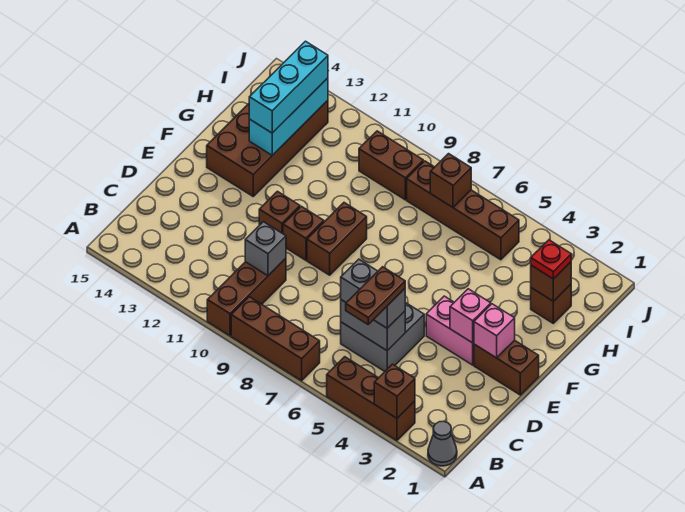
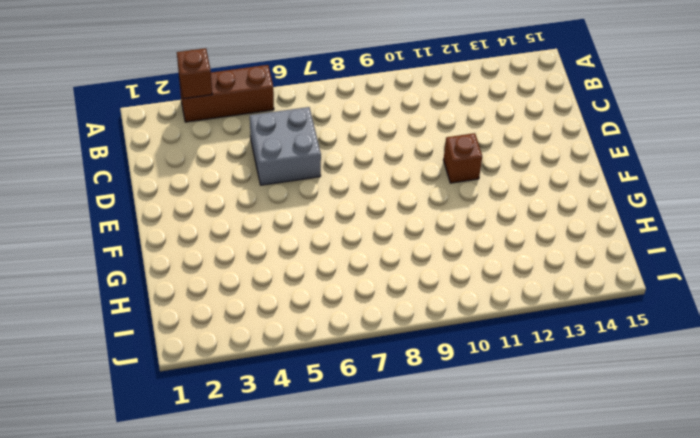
none -> grey cone A1 level 1
none -> brown brick A7:A9 level 1
none -> brown brick A10:C10 level 1

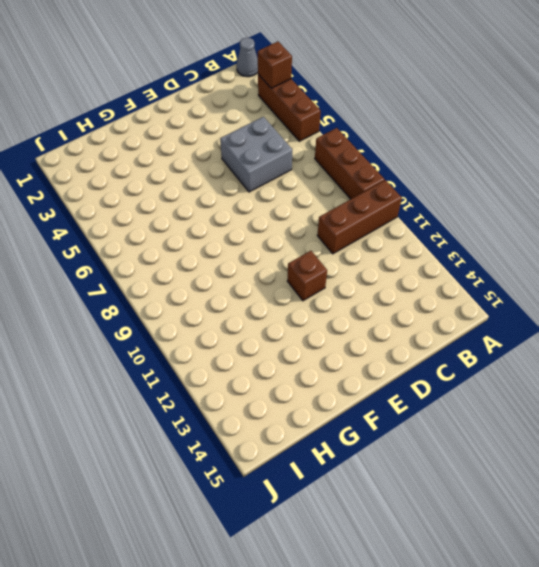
none -> brown brick E1:E2 level 1
none -> pink brick E3:E4 level 1
none -> brown brick E9:F9 level 1

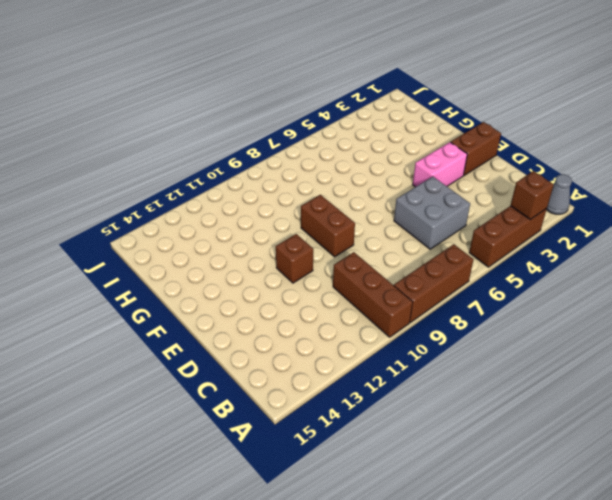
none -> brown brick E10 level 1
none -> brown brick F13:I14 level 1
none -> brown brick H2 level 1

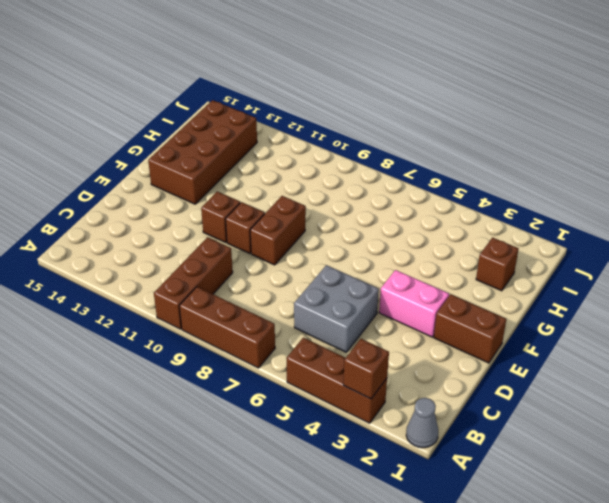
none -> brown brick I5:I8 level 1
none -> brown brick I9:I10 level 1
none -> grey brick C5:C6 level 2

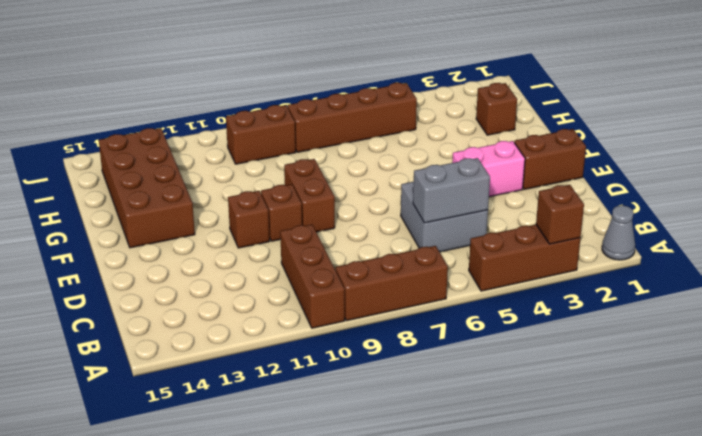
none -> grey brick C10 level 2
none -> pink brick E2 level 2
none -> pink brick E3 level 2

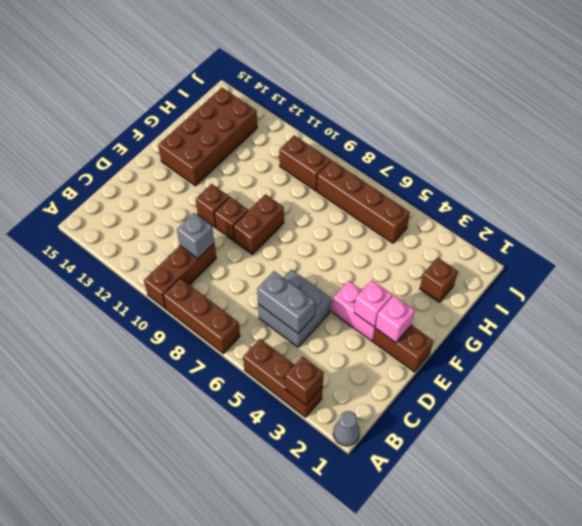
none -> cyan brick G13:I13 level 2
none -> brown brick H2 level 2
none -> brown brick I7 level 2

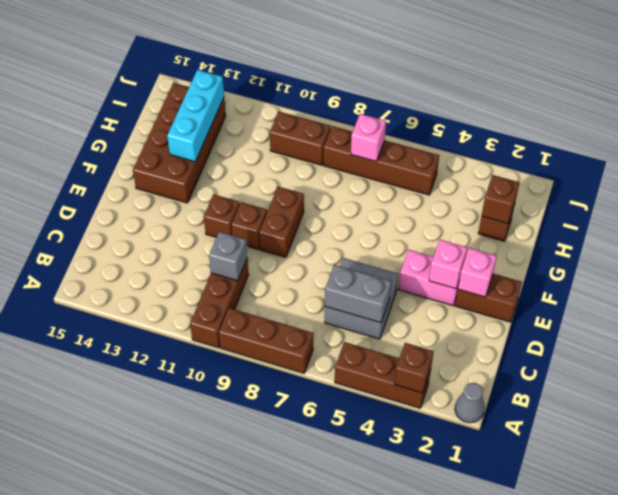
pink brick I7 level 2 -> brown brick I7 level 2
none -> grey brick C5:C6 level 3
none -> cyan brick G13:I13 level 3
none -> red plate H2 level 3

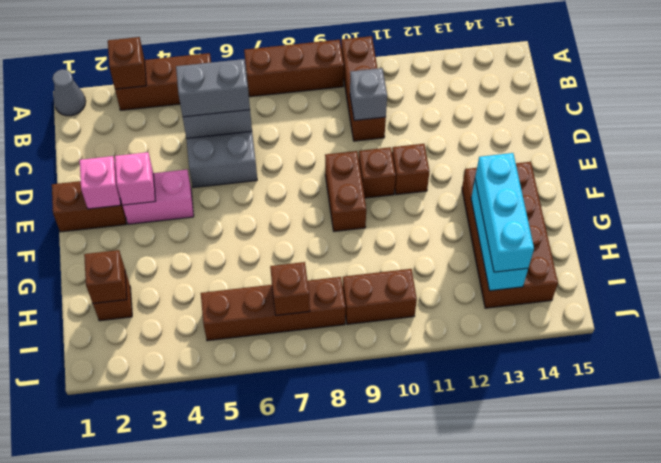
none -> red plate H2 level 3
none -> brown plate B5:C5 level 4

